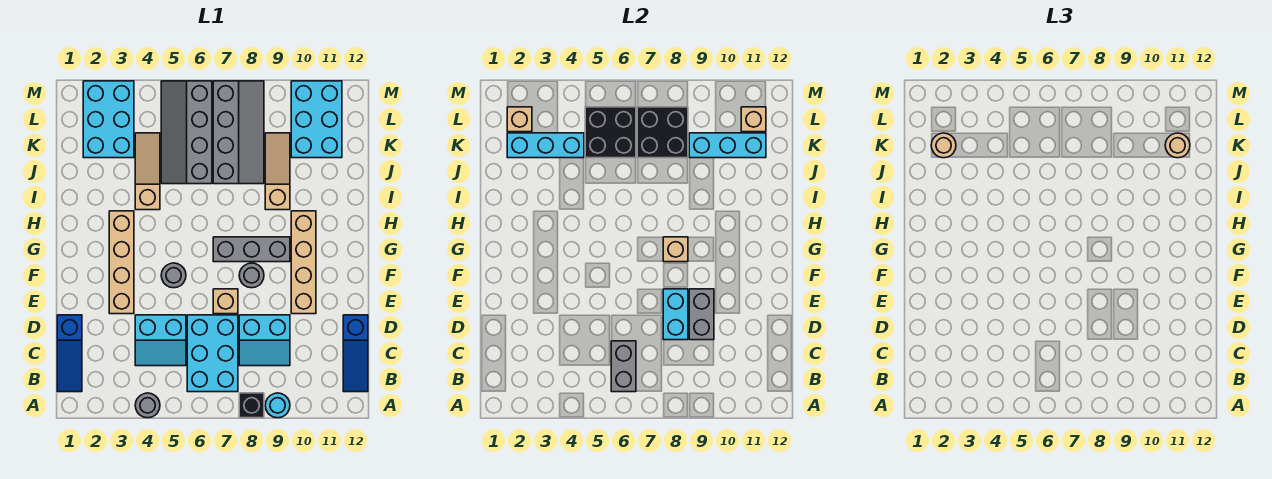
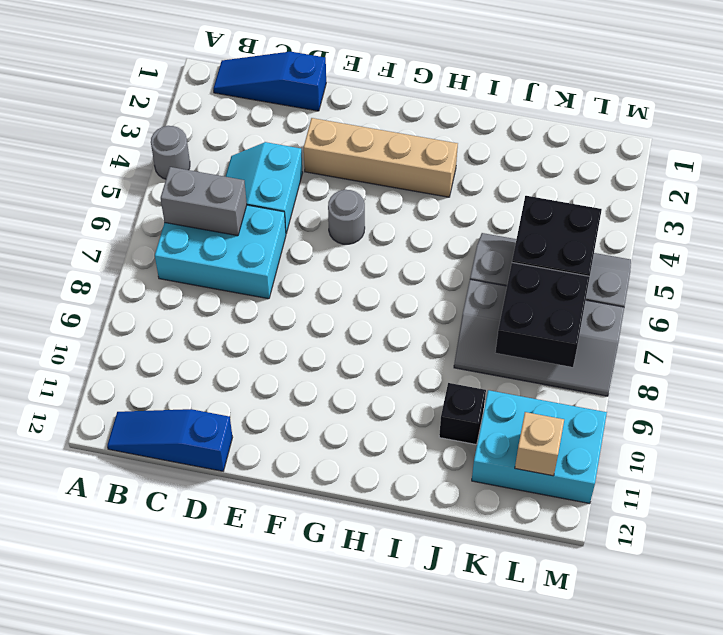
black brick J10 level 1 -> black brick A8 level 1
none -> cyan round brick A9 level 1
none -> cyan slope C8:D9 level 1 top D
none -> tan brick E7 level 1
none -> tan brick E10:H10 level 1

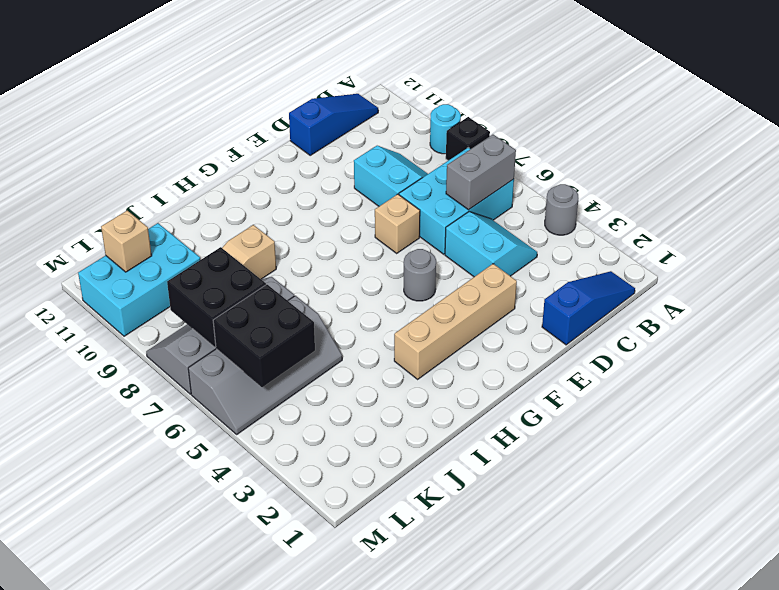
none -> tan brick E10:H10 level 1
none -> grey round brick F8 level 1
none -> grey brick G7:G9 level 1
none -> tan slope I4:K4 level 1 top I

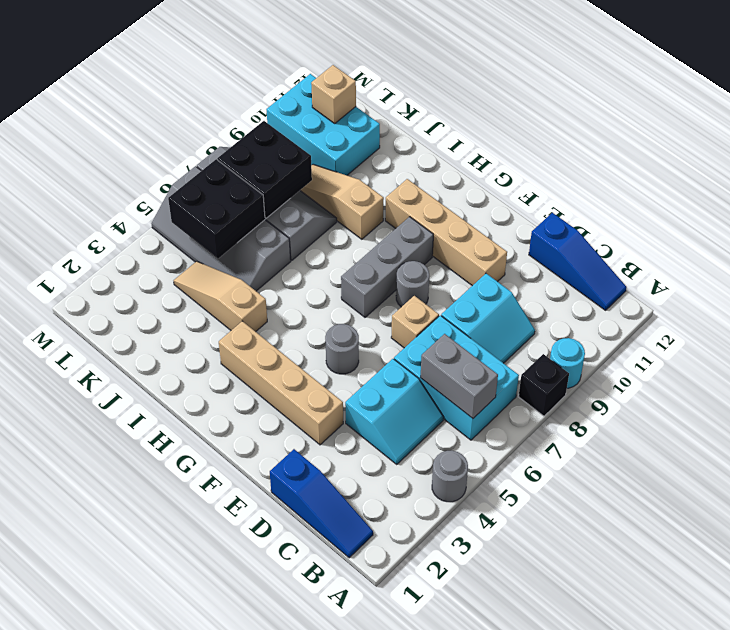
none -> cyan brick K2:M3 level 1
none -> cyan brick D8:E8 level 2
none -> grey brick D9:E9 level 2
none -> tan brick G8 level 2

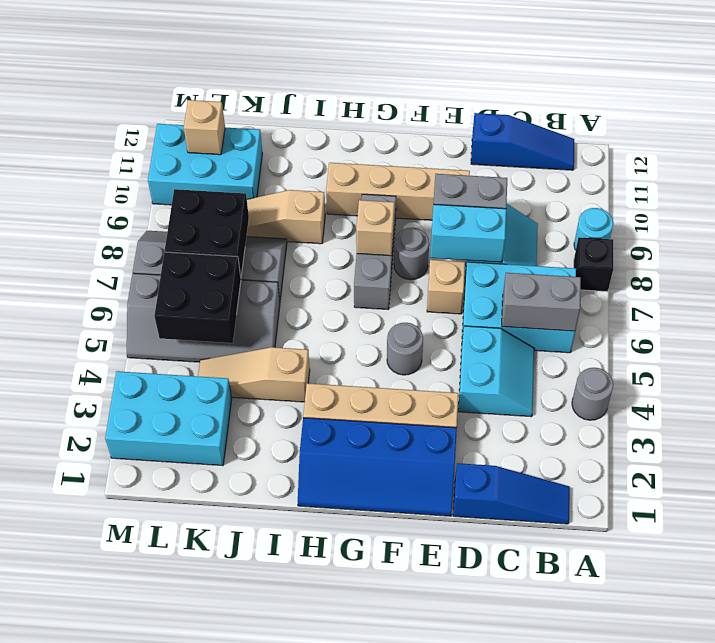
blue slope E1:H2 level 1 top 2 -> none
none -> cyan brick K2:K4 level 2
none -> cyan brick K9:K11 level 2
none -> tan brick L2 level 2
none -> tan round brick K2 level 3

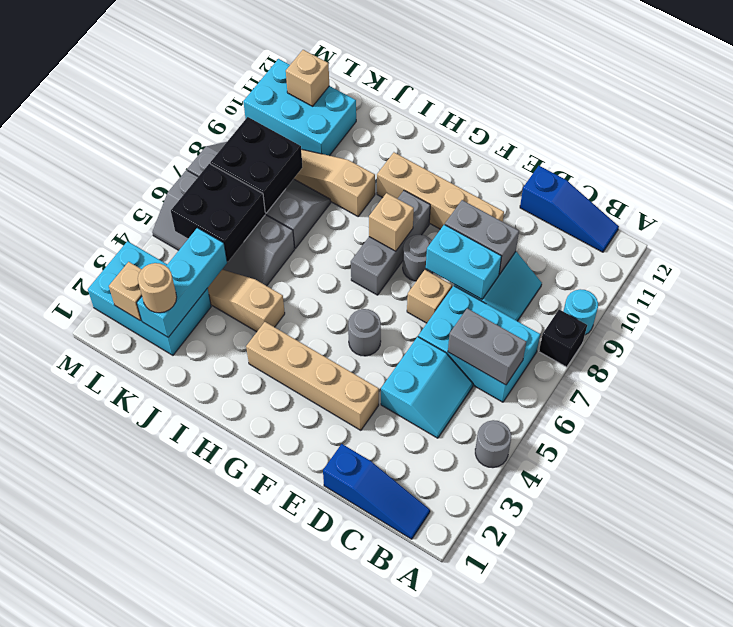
none -> cyan brick K9:K11 level 2
none -> tan round brick K11 level 3

